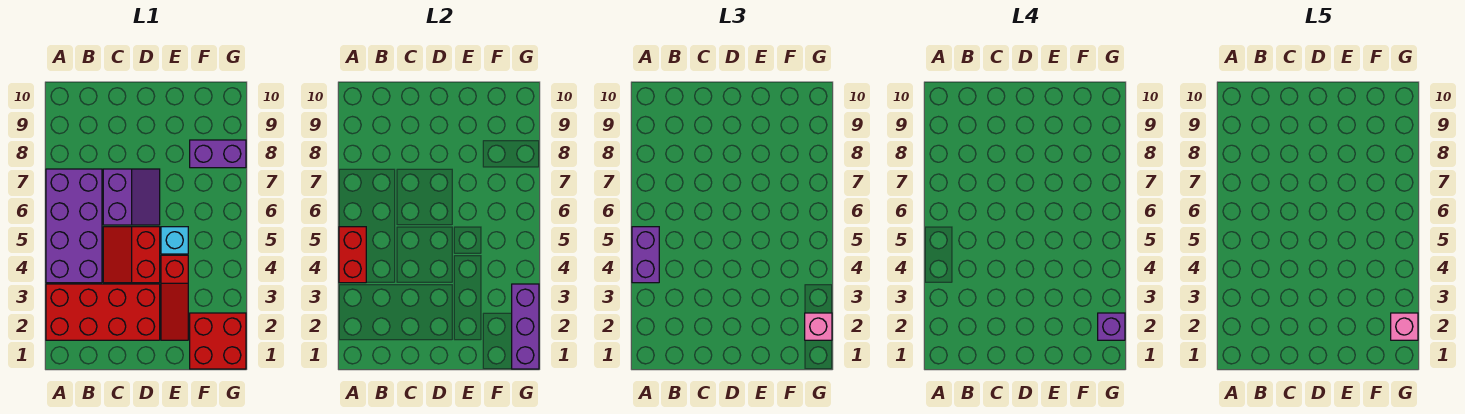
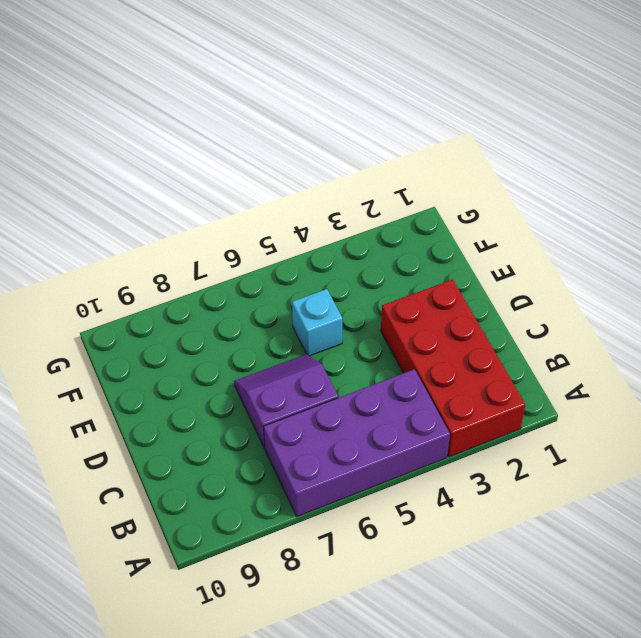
none -> red slope C4:D5 level 1 top D
none -> red slope E2:E4 level 1 top 4
none -> red brick F1:G2 level 1

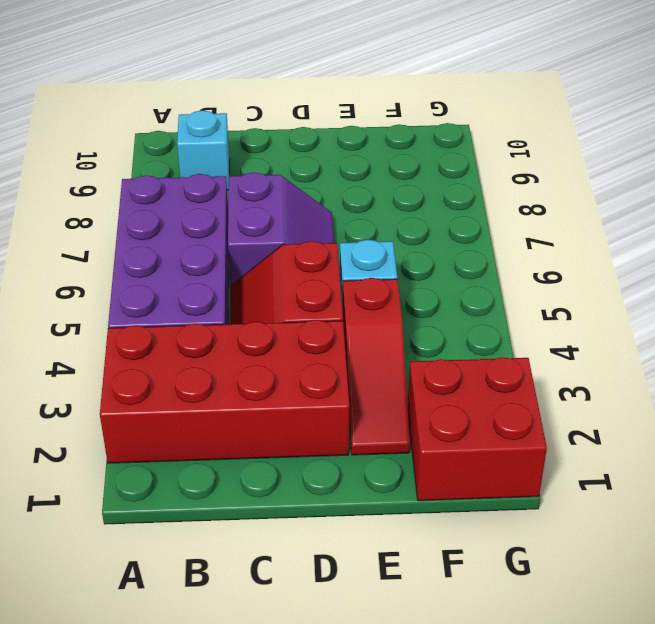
cyan brick B9 level 1 -> none
none -> purple brick F8:G8 level 1
none -> red brick A4:A5 level 2
none -> purple brick G1:G3 level 2

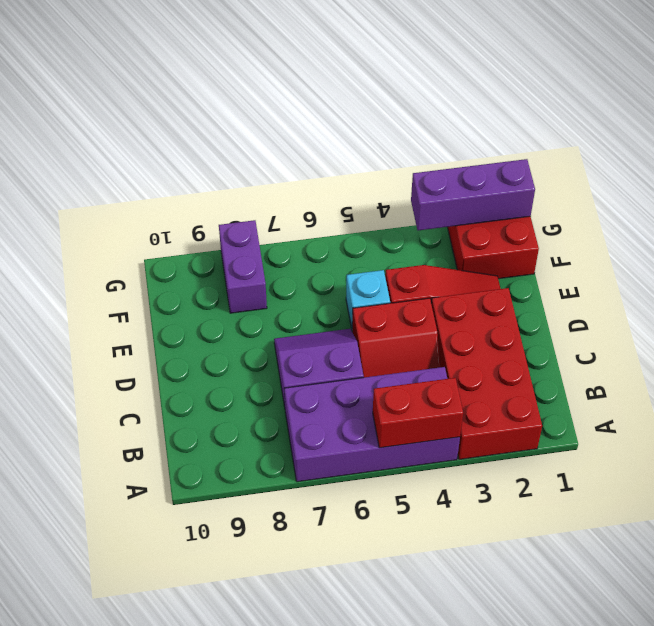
none -> purple brick A4:A5 level 3
none -> pink brick G2 level 3
none -> purple brick G2 level 4

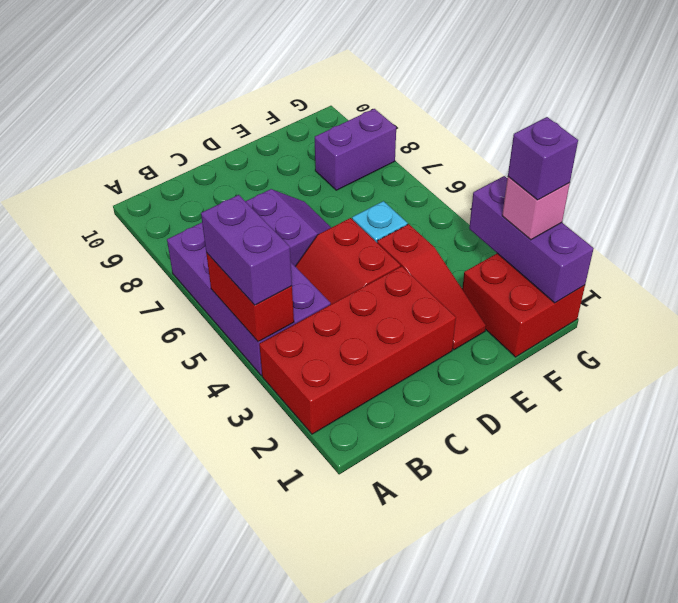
none -> pink brick G2 level 5

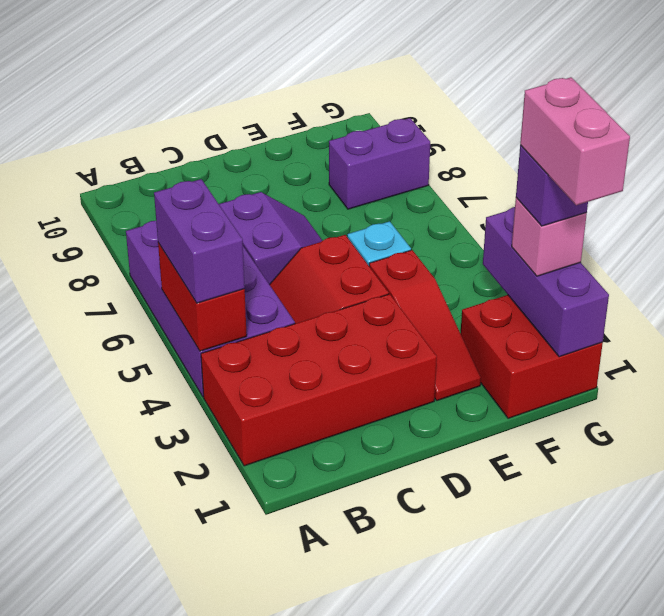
pink brick G1:G2 level 5 -> pink brick G2 level 5

